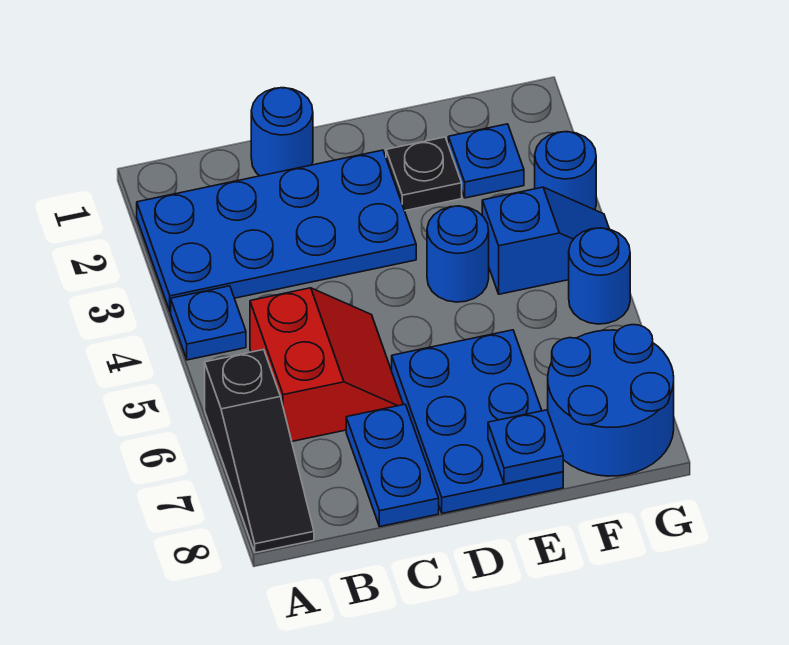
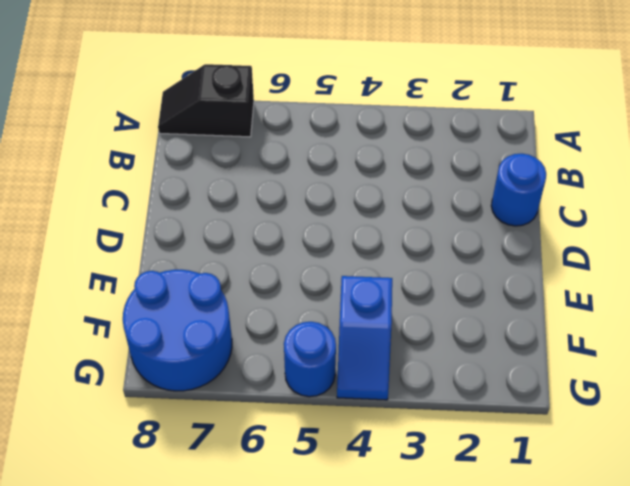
black slope A7:A8 level 1 top 7 -> black slope A6:A8 level 1 top 6
none -> blue plate A2:D3 level 1
none -> blue plate A4 level 1
none -> red slope B5:C6 level 1 top B

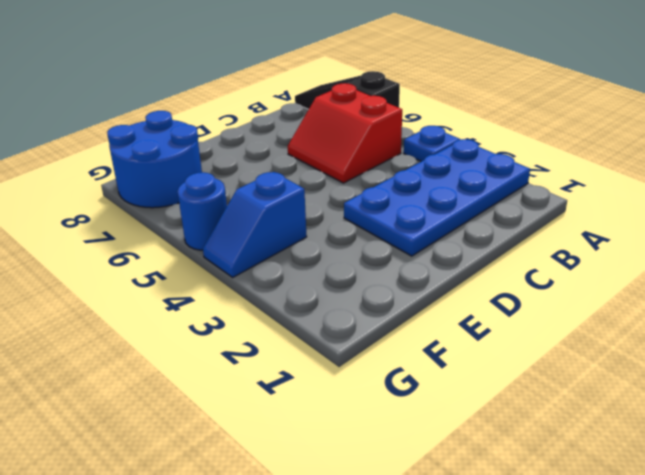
none -> blue round brick C1 level 1
none -> blue plate C7:C8 level 1
none -> blue plate D6:E8 level 1

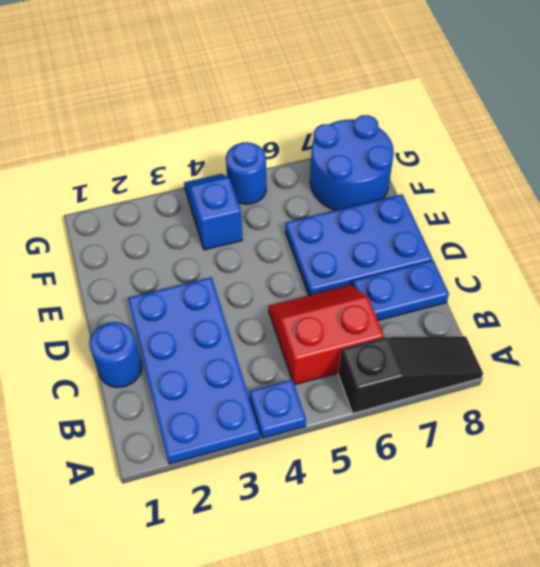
none -> black plate E2 level 1
none -> blue round brick E4 level 1
none -> blue plate F2 level 1

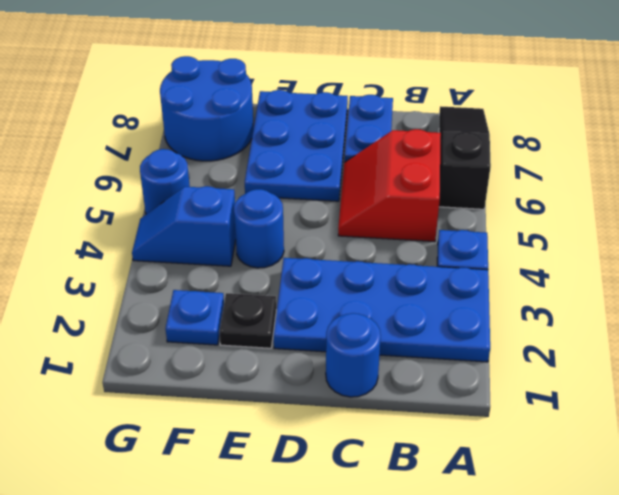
none -> blue round brick G3 level 1
none -> blue plate E8 level 2

